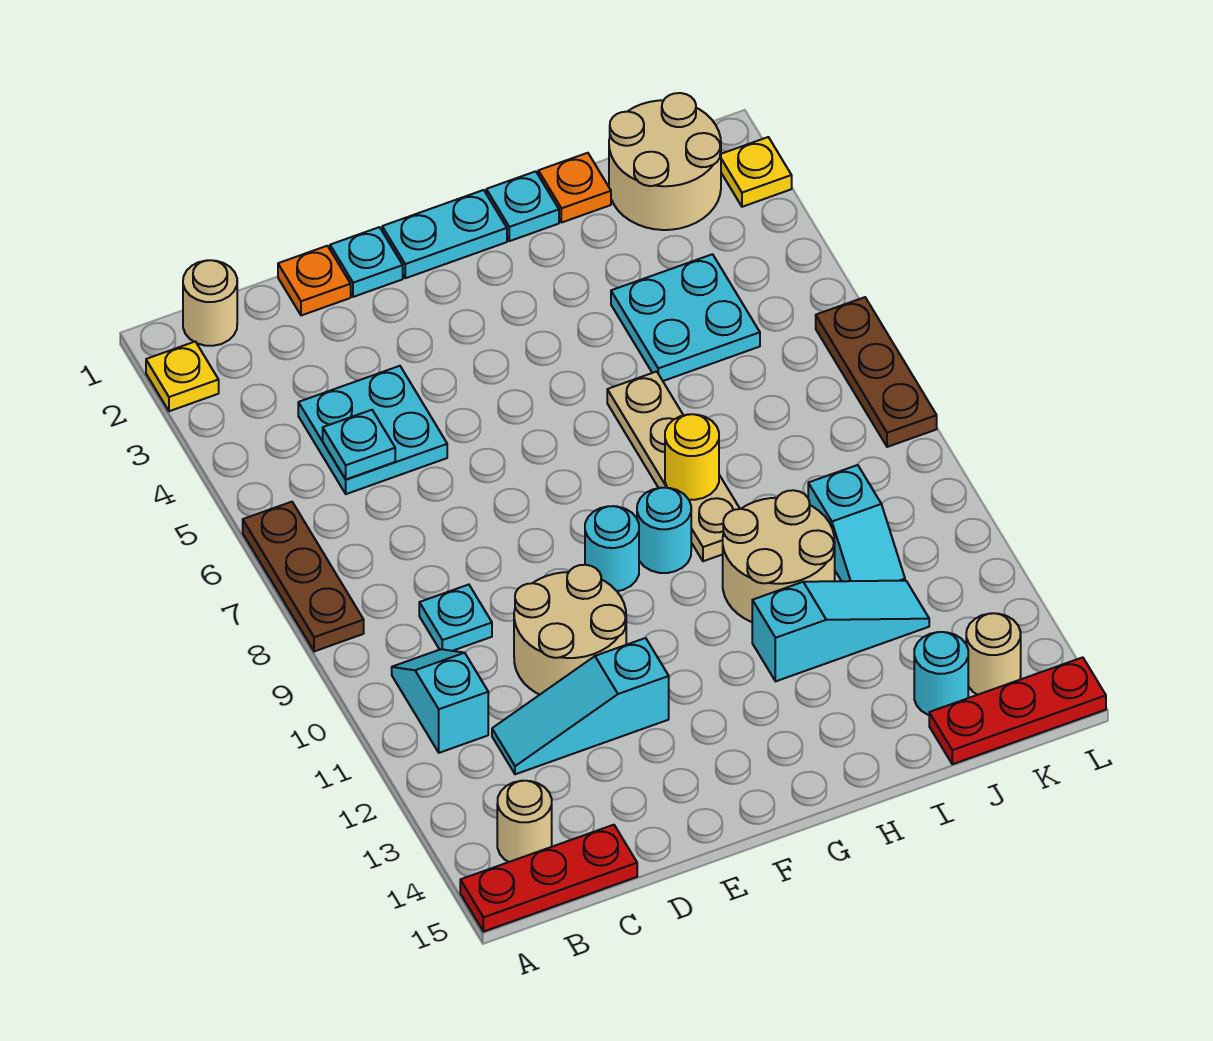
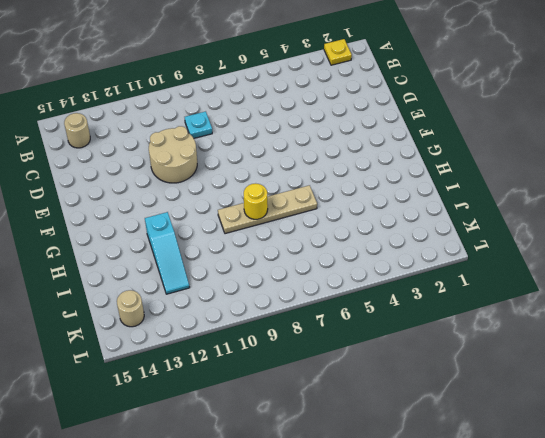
none -> brown plate A6:A8 level 1
none -> red plate A15:C15 level 1
none -> tan round brick B1 level 1
none -> cyan slope B10:B11 level 1 top 11

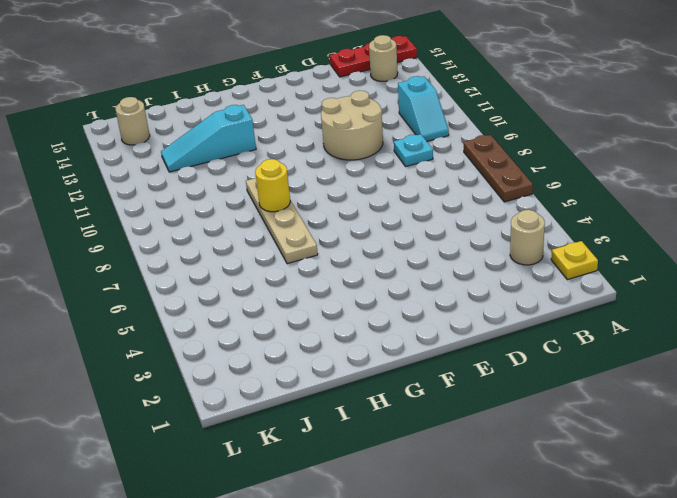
tan round brick B3 level 1 -> tan round brick B1 level 1
none -> cyan plate C4:D5 level 1
none -> cyan slope C12:E12 level 1 top E
none -> orange plate D1 level 1
none -> cyan plate E1 level 1

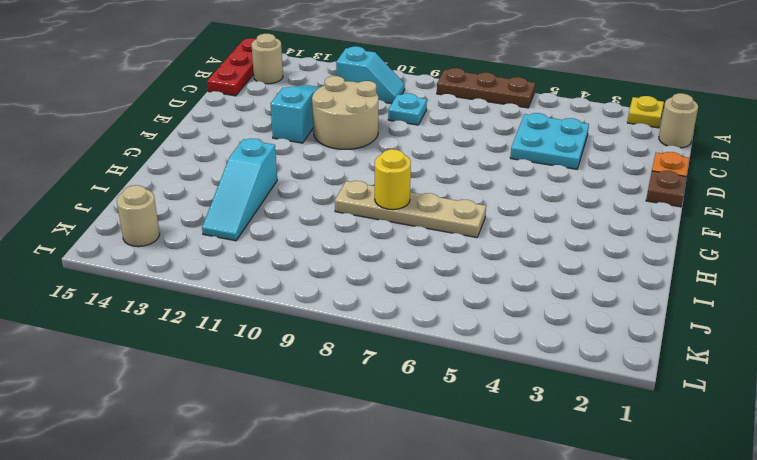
brown plate E1 level 1 -> cyan plate E1 level 1
none -> cyan plate F1:G1 level 1
none -> cyan round brick F9 level 1
none -> cyan round brick G9 level 1
none -> cyan plate H1 level 1

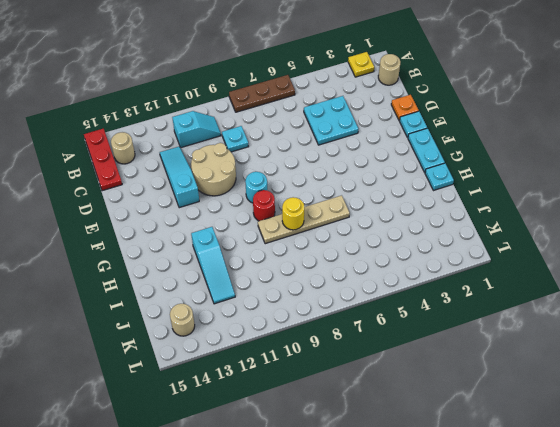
red round brick G9 level 1 -> cyan round brick G9 level 1
none -> tan round brick H10:I11 level 1
none -> orange plate I1 level 1
none -> cyan plate I4:J5 level 1
none -> tan round brick J1:K2 level 1

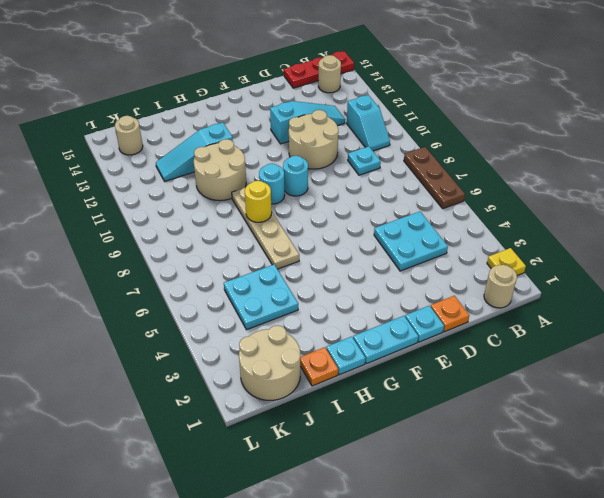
none -> cyan slope J10:J11 level 1 top 10
none -> cyan round brick J14 level 1
none -> red plate J15:L15 level 1
none -> yellow plate L2 level 1

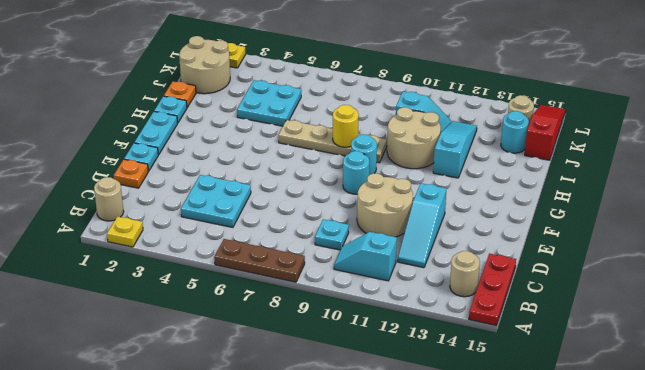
red slope J15:L15 level 1 top J -> red plate J15:L15 level 1
none -> brown plate L6:L8 level 1
none -> cyan plate C5 level 2

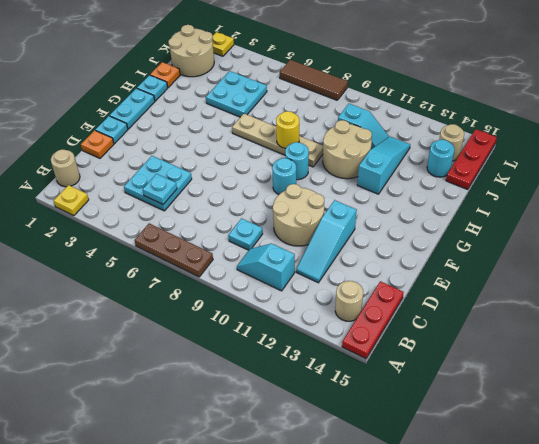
brown tile L6:L8 level 1 -> brown plate L6:L8 level 1

